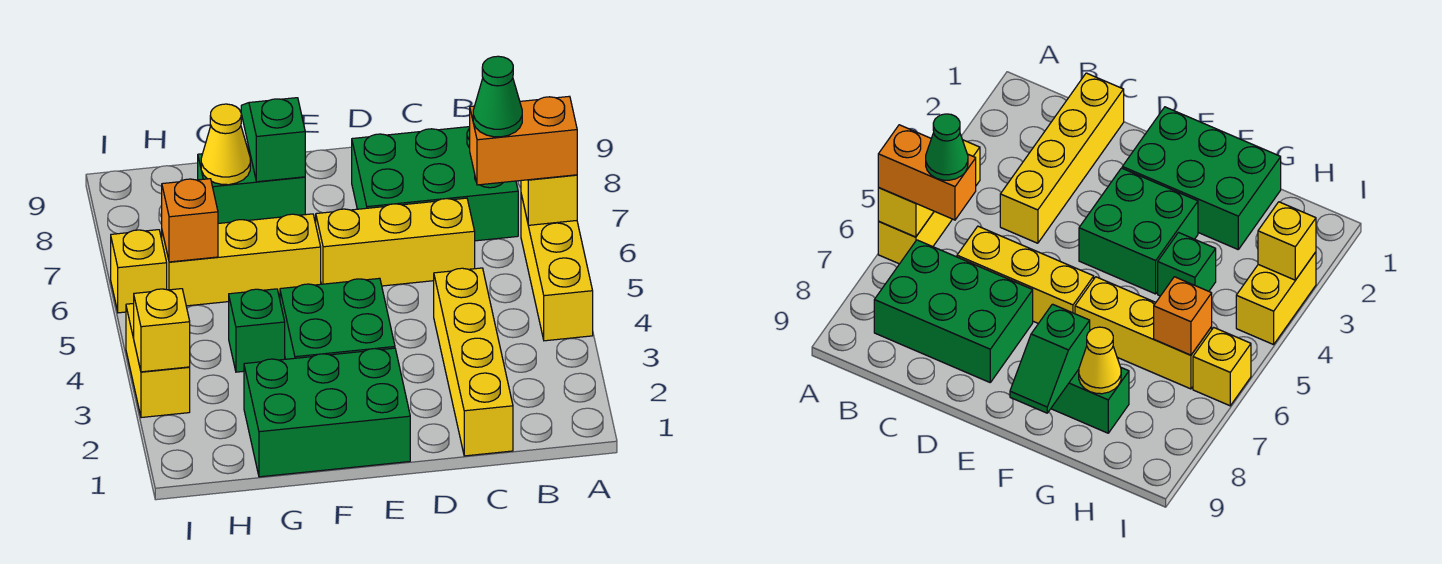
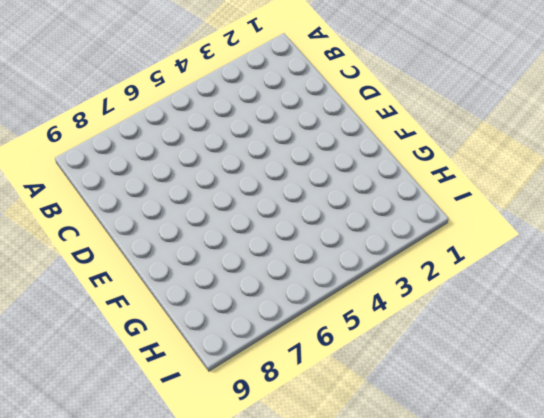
none -> yellow brick A4:A6 level 1
none -> green brick B7:D8 level 1
none -> yellow brick C1:C4 level 1

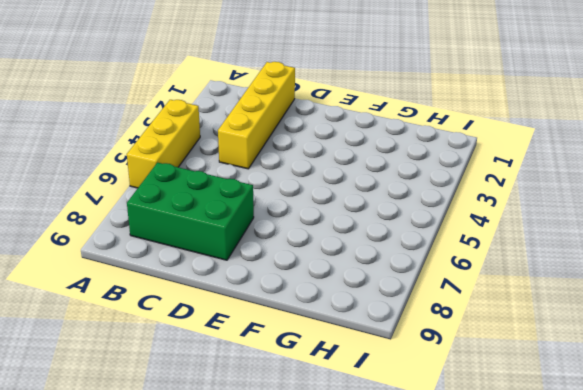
none -> yellow brick C6:E6 level 1
none -> green brick E1:G2 level 1
none -> green brick E3:F4 level 1

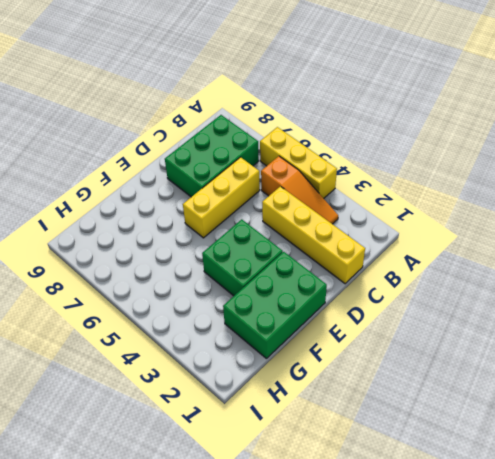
orange slope B3:B5 level 1 top 5 -> none
none -> yellow brick F6:H6 level 1
none -> green brick F8:G8 level 1
none -> green brick G4 level 1

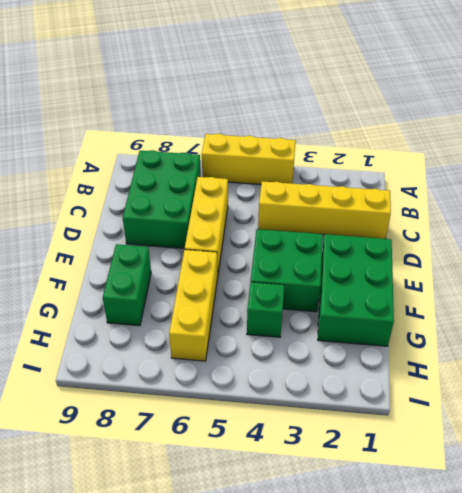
none -> yellow brick I3:I4 level 1
none -> yellow brick I6 level 1
none -> yellow brick A6 level 2

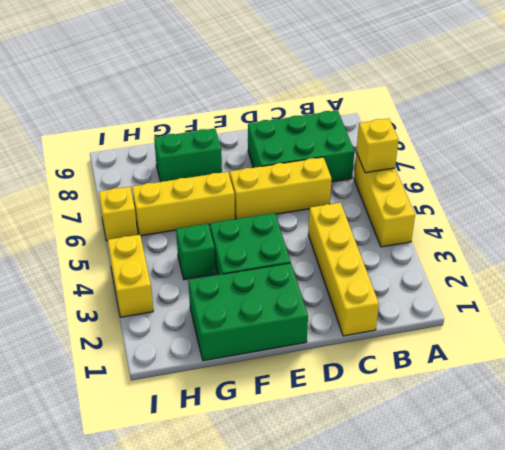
none -> green slope F8:F9 level 2 top 8
none -> yellow cone G8 level 2
none -> orange brick H6 level 2

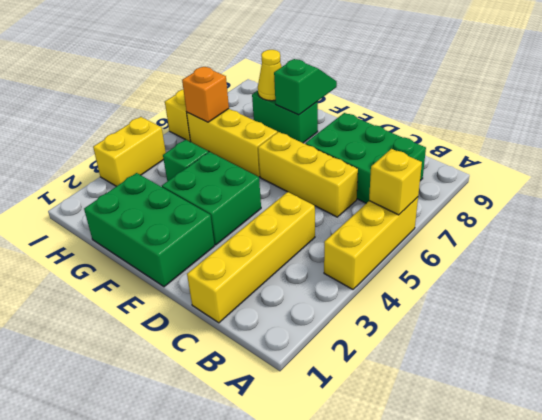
none -> yellow brick I3 level 2
none -> orange brick A6:B6 level 3
none -> green cone B6 level 4

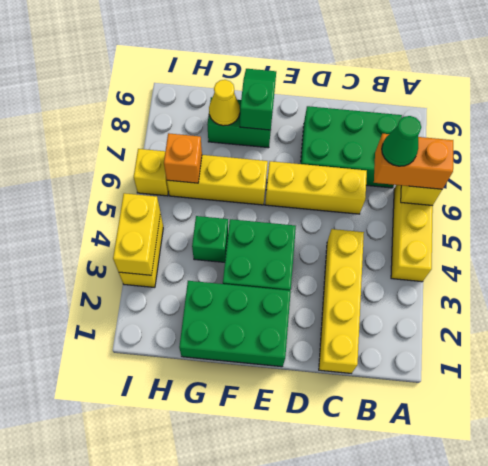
yellow brick I3:I4 level 2 -> yellow brick I3 level 2

